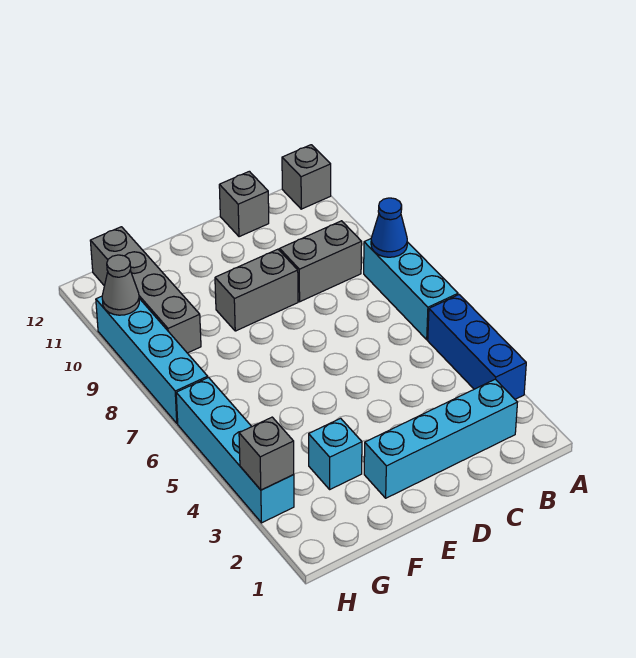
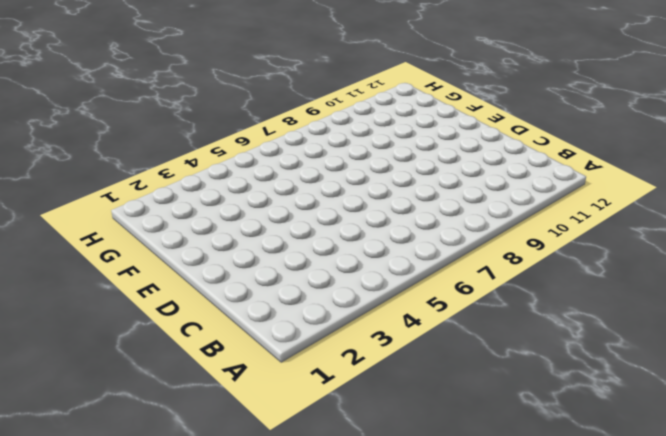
none -> blue brick A3:A5 level 1
none -> cyan brick A6:A8 level 1
none -> grey brick A12 level 1

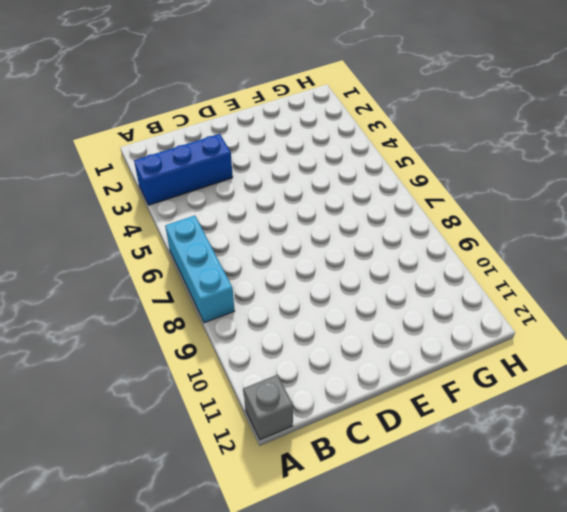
blue brick A3:C3 level 1 -> blue brick A3:A5 level 1
none -> cyan brick B2:E2 level 1
none -> grey brick B9:C9 level 1
none -> grey brick C12 level 1

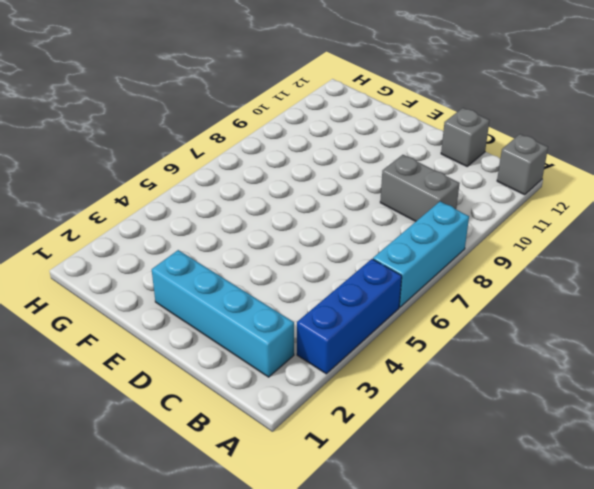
none -> grey brick D9:E9 level 1
none -> cyan brick F3 level 1
none -> grey brick G9:G12 level 1

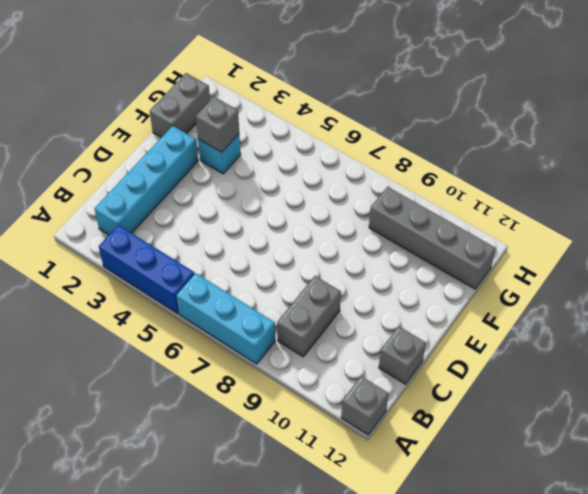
grey brick F1:G1 level 1 -> grey brick D9:E9 level 1
grey brick F3 level 2 -> grey brick H3 level 2
none -> cyan brick H3:H6 level 1
none -> cyan brick H7:H10 level 1
none -> blue cone A8 level 2

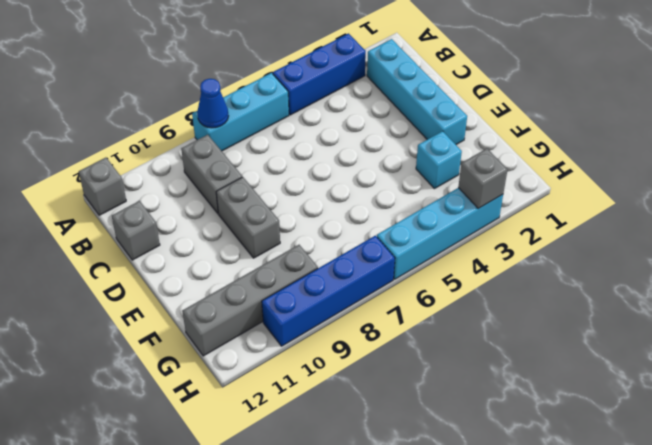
blue brick H7:H10 level 1 -> cyan brick H7:H10 level 1
none -> grey cone H10 level 2

